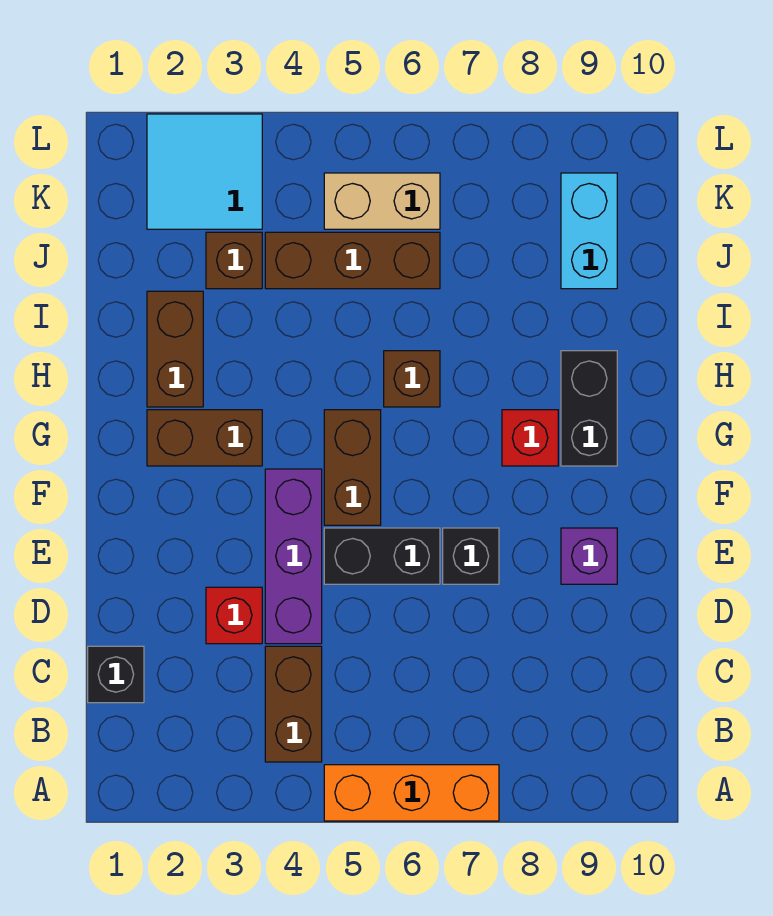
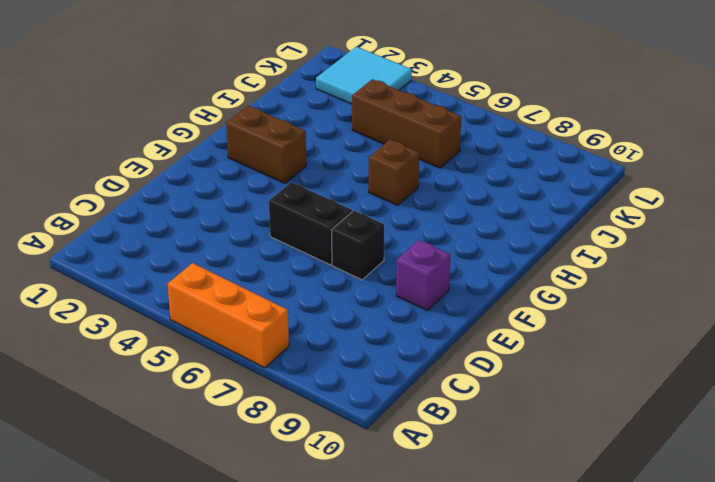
none -> brown brick B4:C4 level 1
none -> black brick C1 level 1
none -> red brick D3 level 1

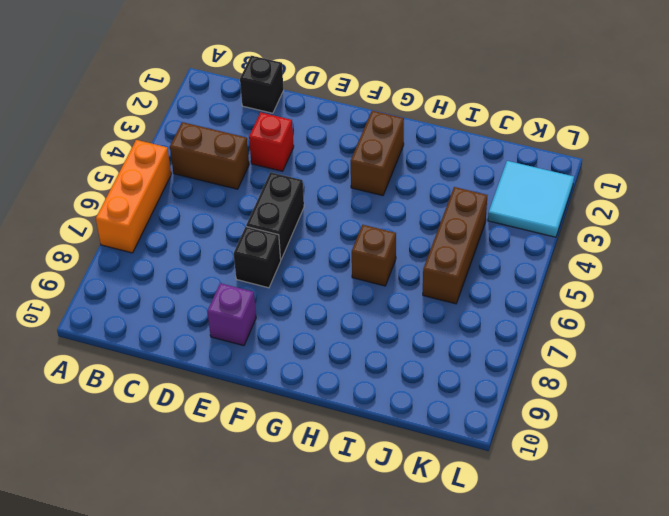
none -> purple brick D4:F4 level 1
none -> brown brick F5:G5 level 1
none -> red brick G8 level 1

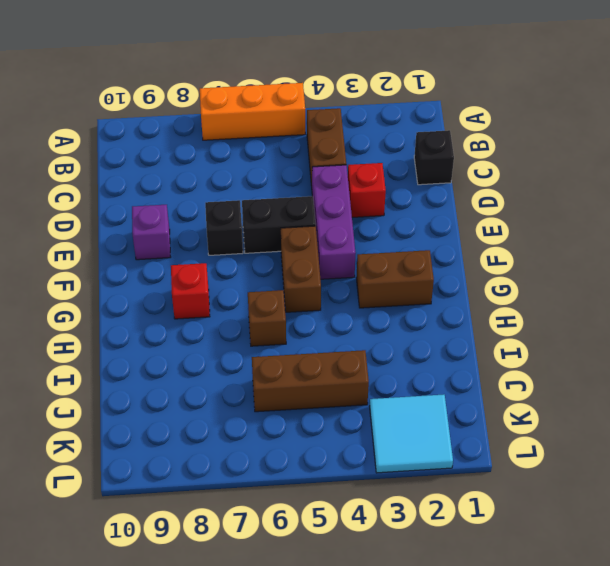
none -> black brick G9:H9 level 1
none -> brown brick H2:I2 level 1
none -> brown brick J3 level 1

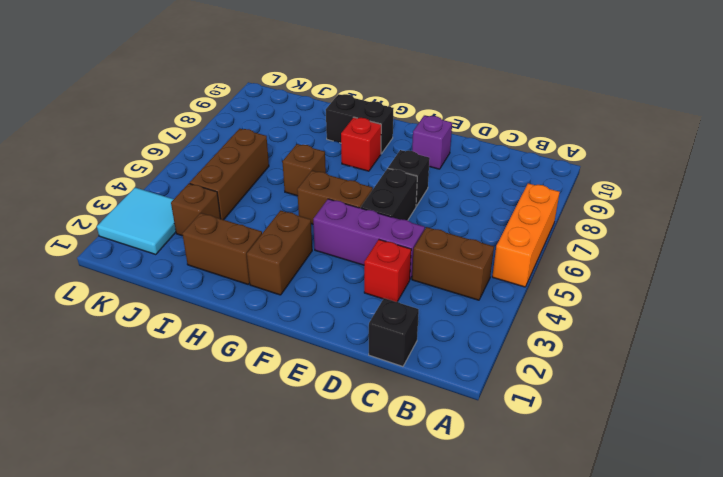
none -> cyan brick J9:K9 level 1
none -> tan brick K5:K6 level 1

